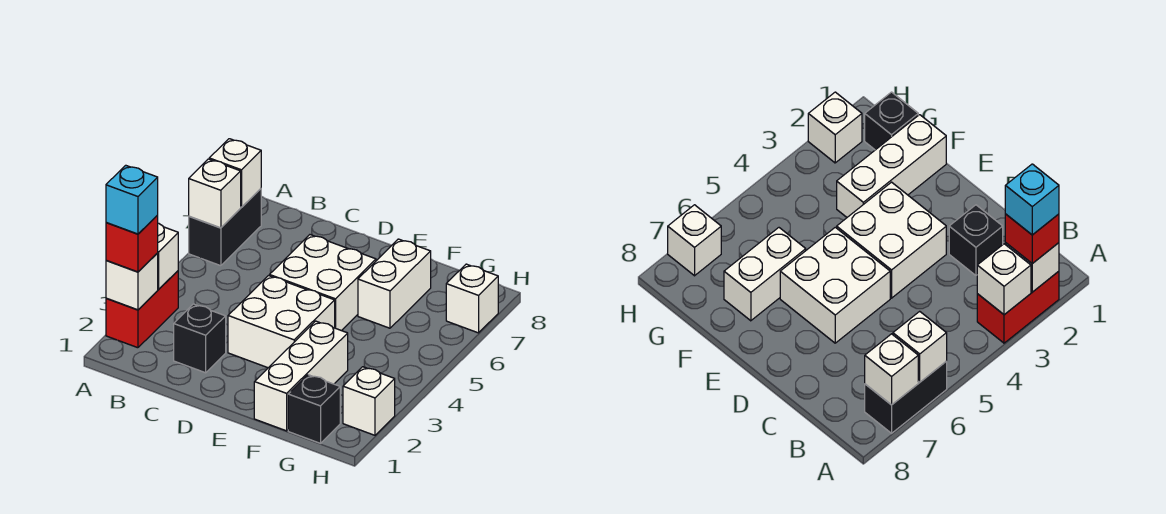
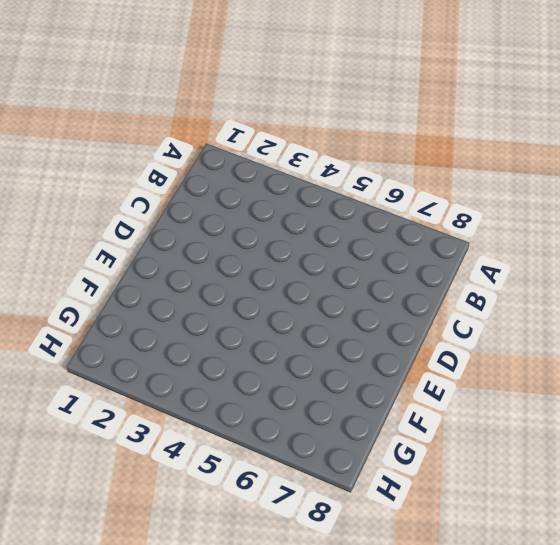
none -> red brick A2:A3 level 1
none -> black brick A6:A7 level 1
none -> black brick C2 level 1

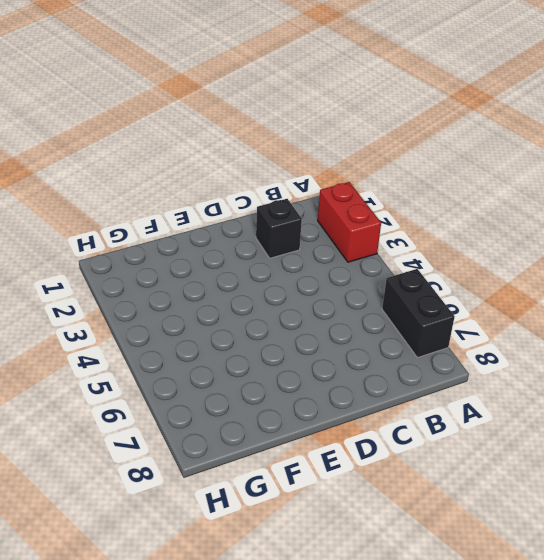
none -> white brick D3:E4 level 1
none -> white brick D5:E6 level 1
none -> white brick F1:F3 level 1

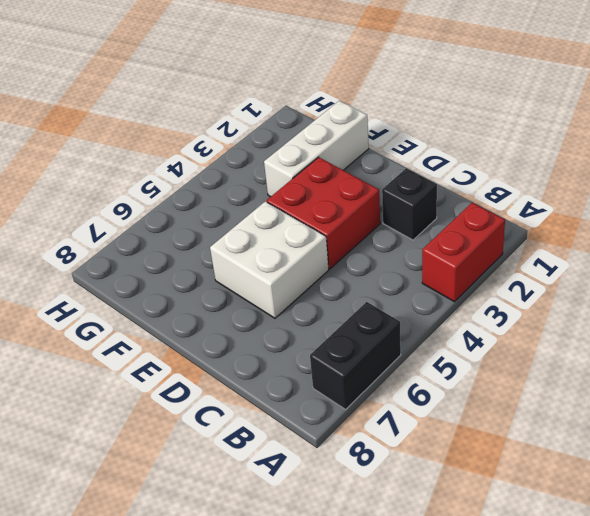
red brick D3:E4 level 1 -> white brick D3:E4 level 1
none -> white brick F6:F7 level 1
none -> black brick G1 level 1
none -> white brick H2 level 1

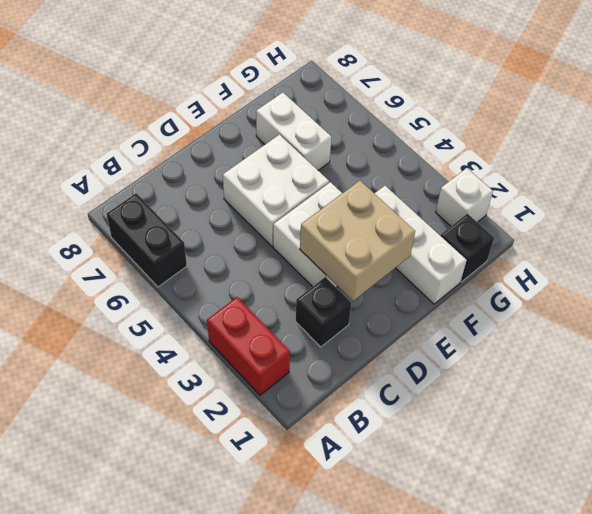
tan brick D2:E3 level 2 -> none
none -> white brick H7 level 1
none -> white brick A2 level 2
none -> white brick A3 level 2

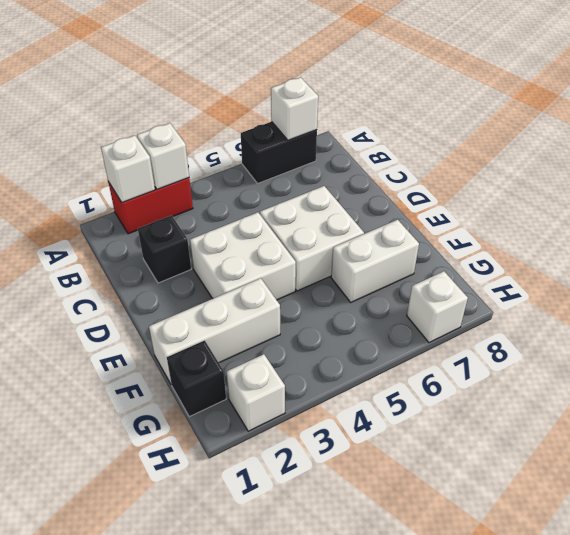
none -> white brick A6 level 2
none -> red brick A2 level 3
none -> cyan brick A2 level 4

